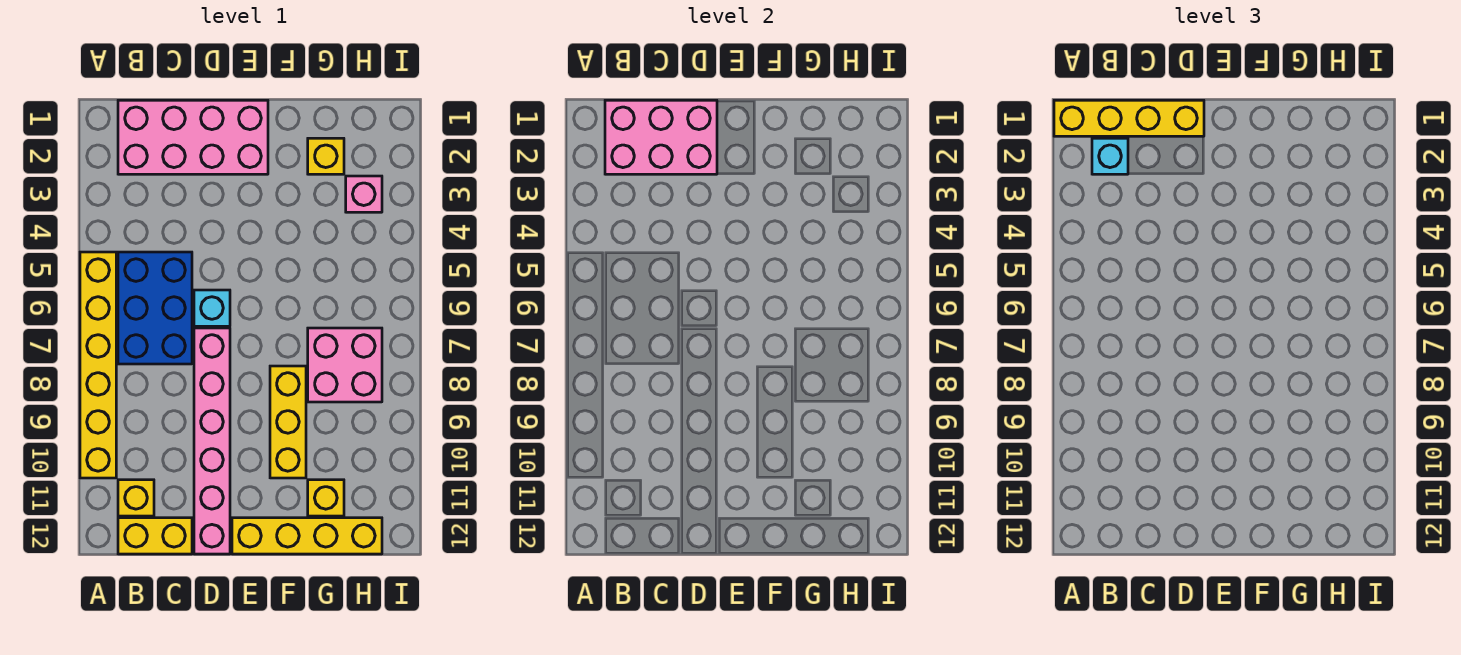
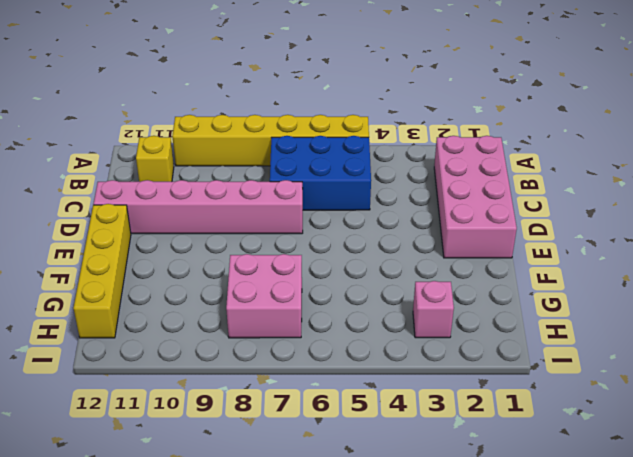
none -> yellow brick B12:C12 level 1
none -> cyan brick D6 level 1
none -> yellow brick F8:F10 level 1

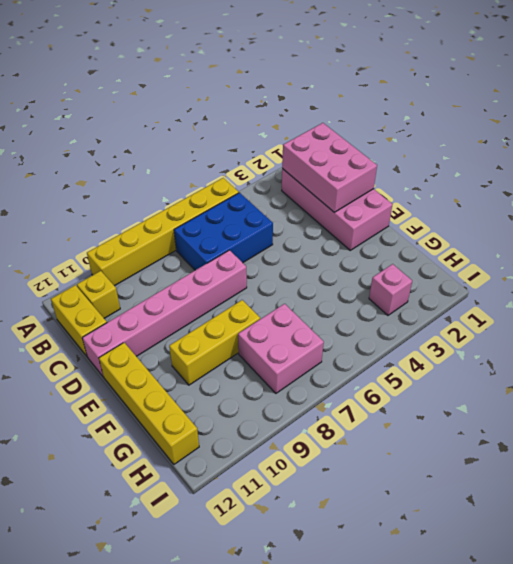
none -> cyan brick D6 level 1
none -> yellow brick G2 level 1
none -> yellow brick G11 level 1

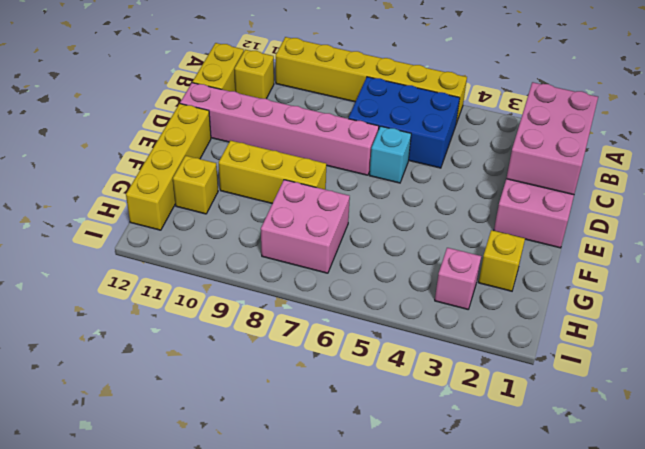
none -> yellow brick A1:D1 level 3
none -> cyan brick B2 level 3

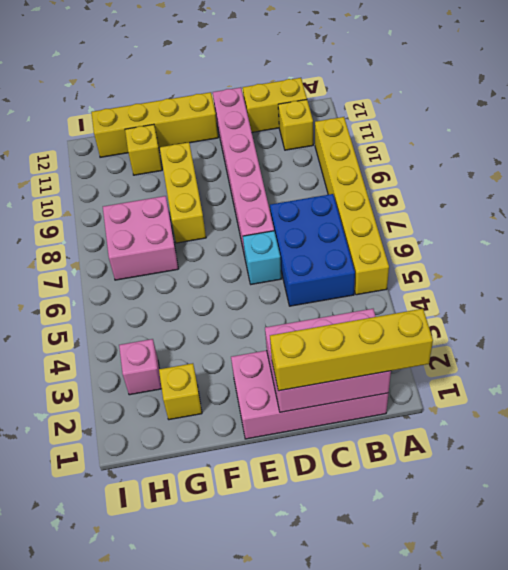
none -> cyan brick B2 level 3

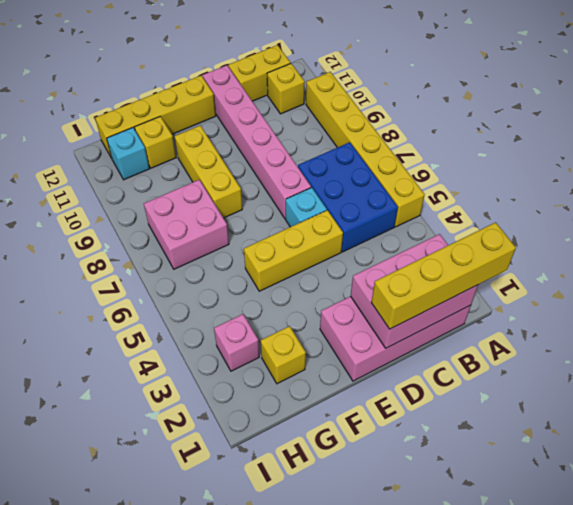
yellow brick D5:F5 level 1 -> none
cyan brick H11 level 1 -> cyan brick B2 level 3

